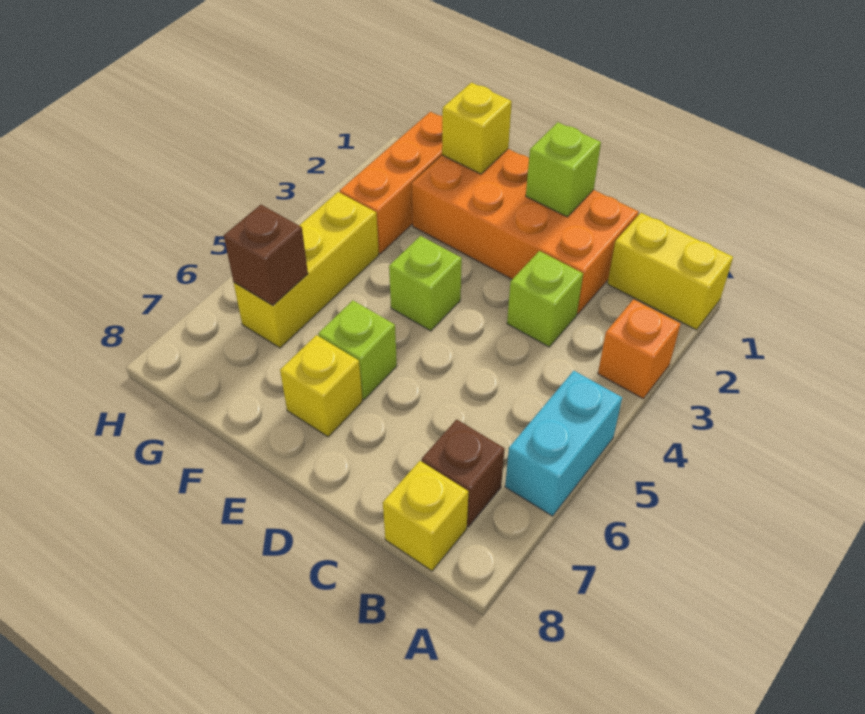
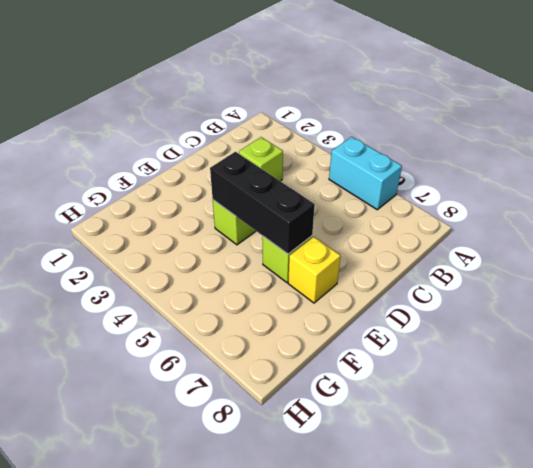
black brick E4:E6 level 2 -> none
none -> yellow brick A1:B1 level 1
none -> orange brick A3 level 1
none -> brown brick B7 level 1

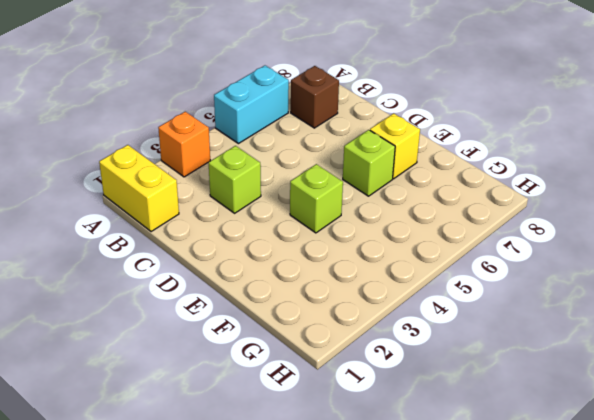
none -> yellow brick B8 level 1
none -> orange brick C1:F2 level 1
none -> orange brick G1:G3 level 1

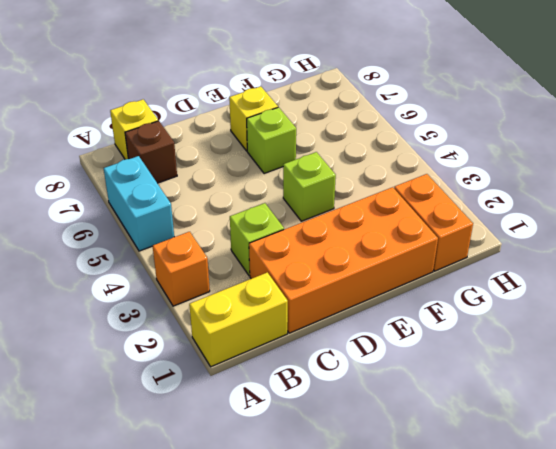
orange brick G1:G2 level 1 -> orange brick G1:G3 level 1
none -> yellow brick G4:G6 level 1
none -> lime brick D1 level 2
none -> yellow brick F1 level 2

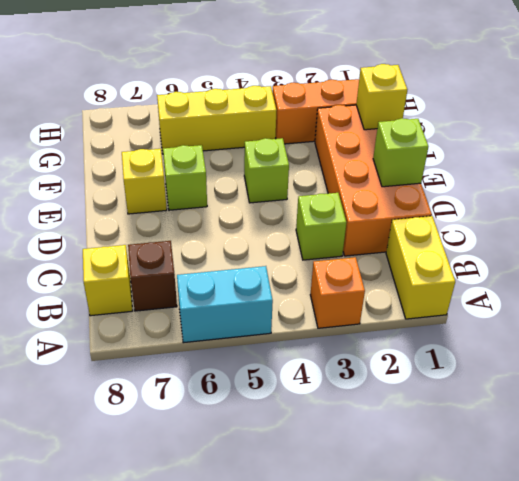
none -> brown brick G6 level 2

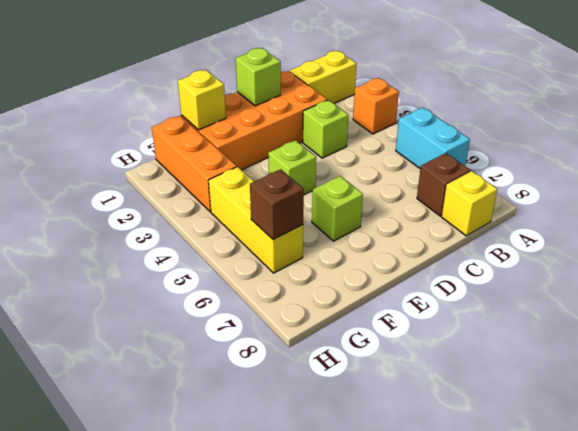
none -> yellow brick E7 level 1

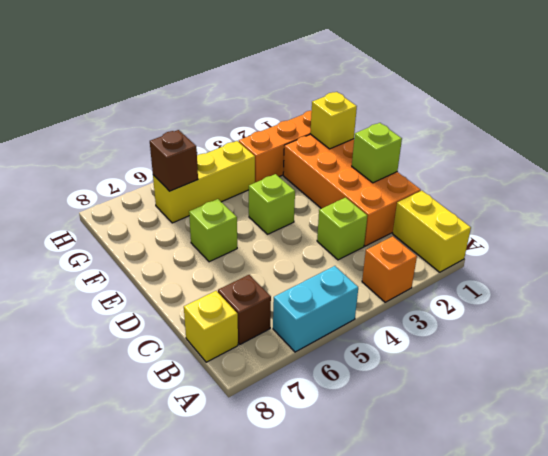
none -> yellow brick E7 level 1

